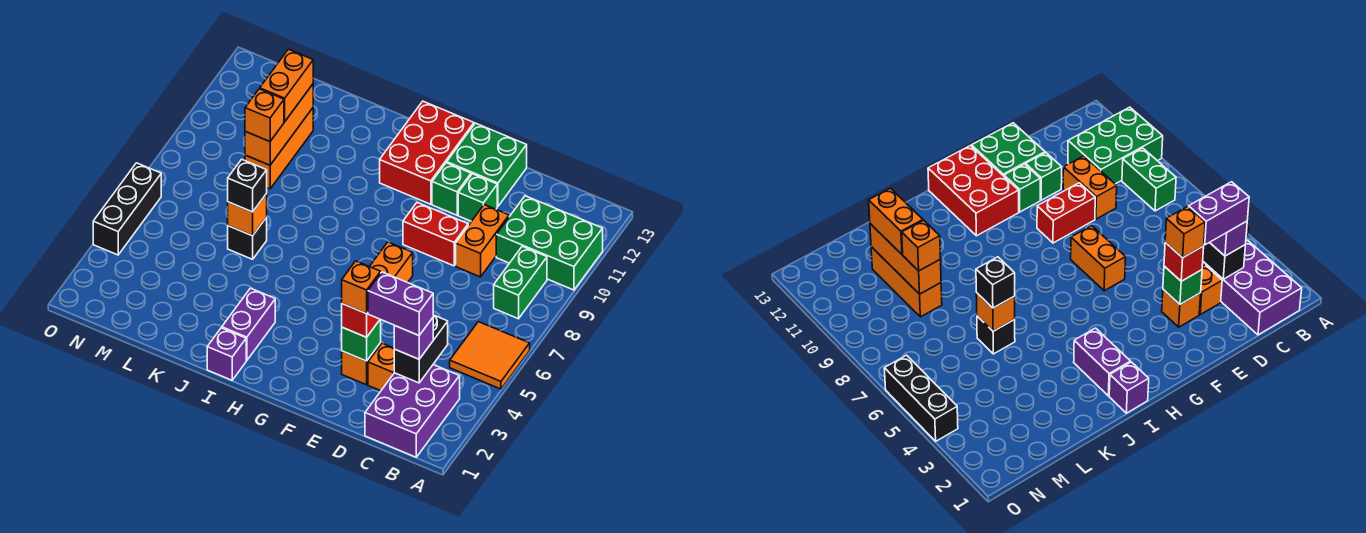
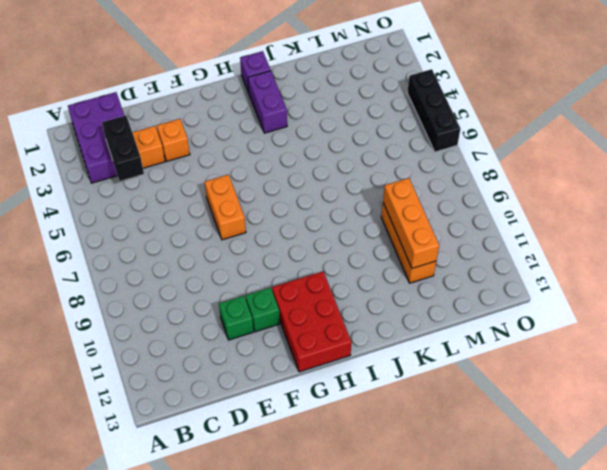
none -> orange tile A5:B6 level 1
none -> green brick A10:C11 level 1
none -> green brick B8:B9 level 1

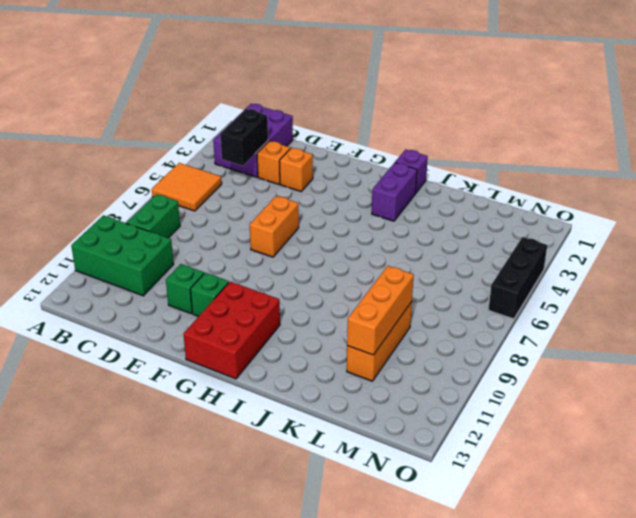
none -> orange brick D9:D10 level 1
none -> red brick E9:F9 level 1
none -> green brick E12:F13 level 1

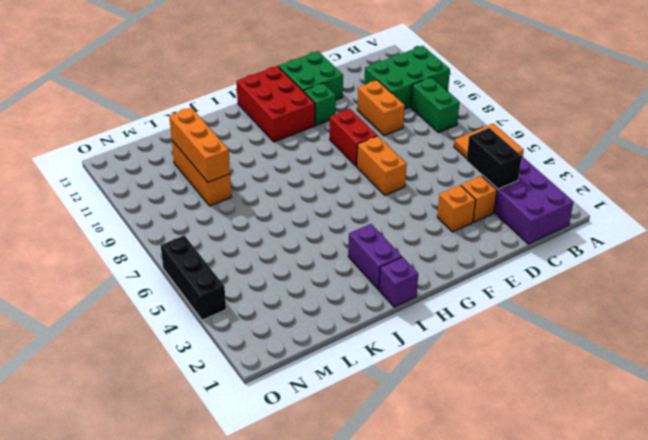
red brick F8:F9 level 1 -> red brick E9:F9 level 1
none -> green brick E11 level 1
none -> black brick K6 level 1
none -> green brick E3 level 2

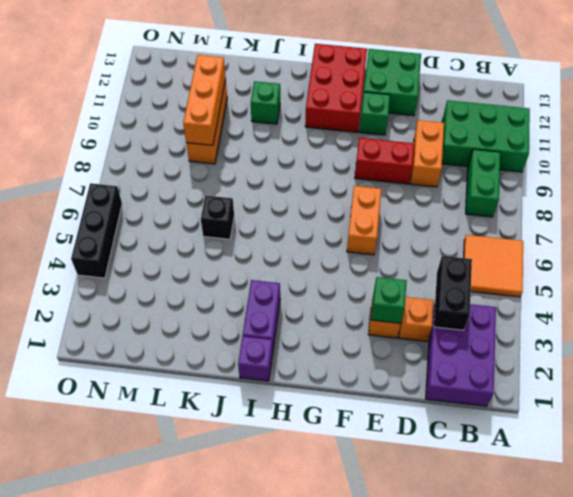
green brick J11 level 1 -> green brick E11 level 1
none -> orange brick K6 level 2
none -> purple brick C3 level 3
none -> red brick E3 level 3

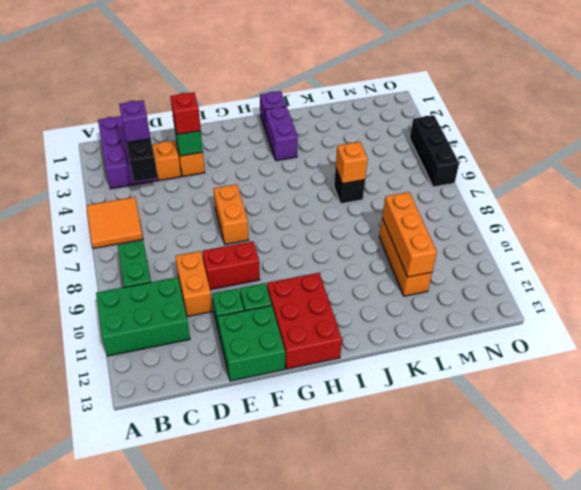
none -> black brick K6 level 3
none -> orange brick L9 level 3
none -> orange brick L10:L11 level 3

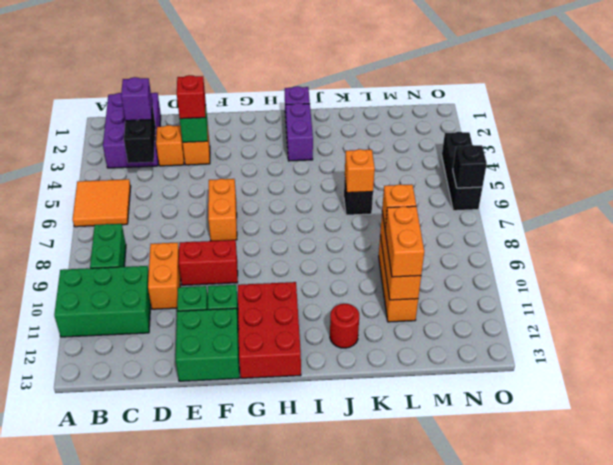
red round brick J12 level 1 -> none
black brick O6 level 2 -> black brick K6 level 3
none -> purple brick C3:D3 level 4
none -> orange brick E3 level 4

